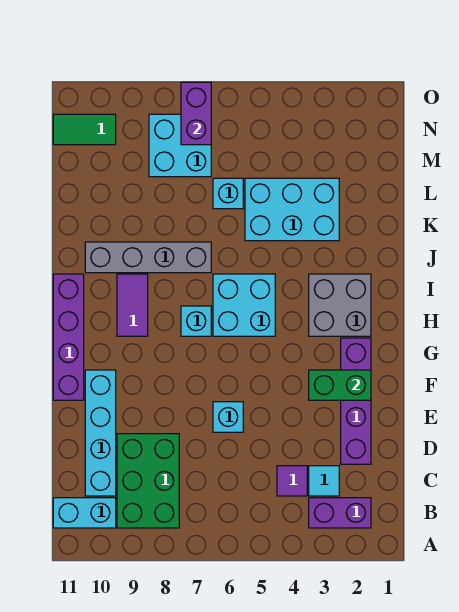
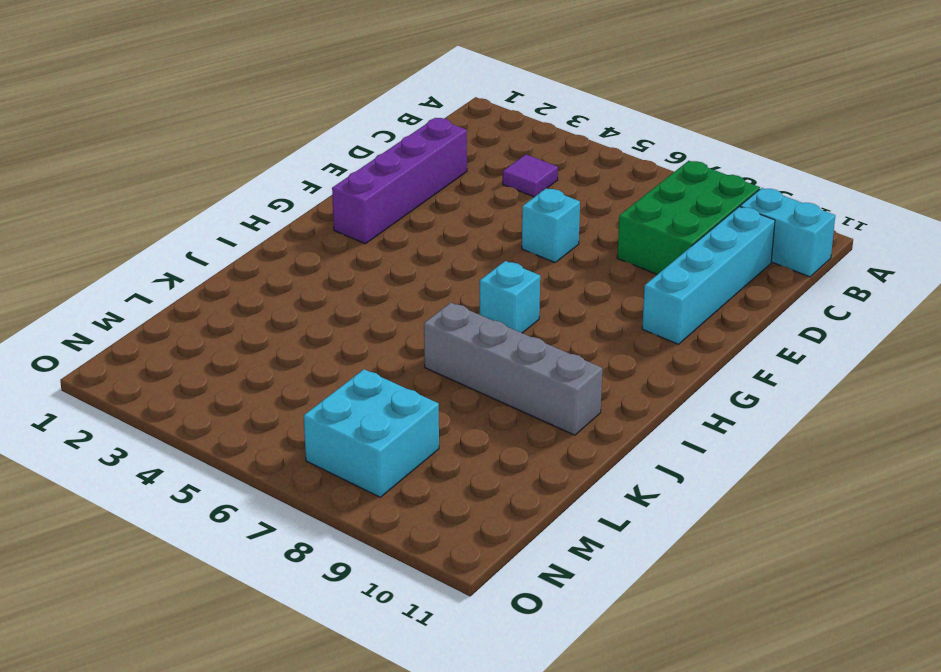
none -> purple brick B2:B3 level 1
none -> cyan tile C3 level 1
none -> purple brick F11:I11 level 1

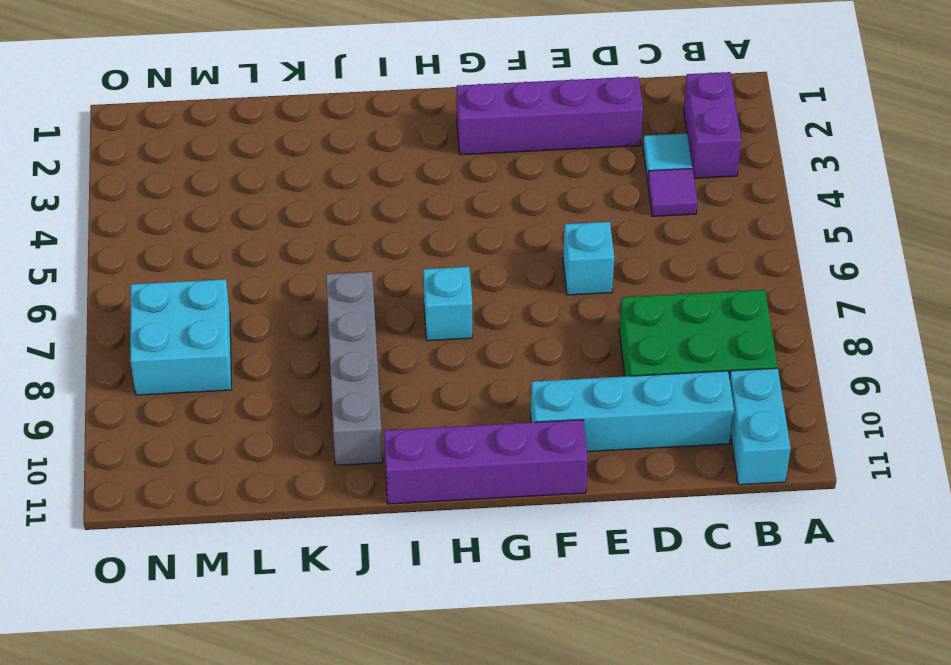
none -> grey brick H2:I3 level 1
none -> cyan brick H5:I6 level 1
none -> purple tile H9:I9 level 1

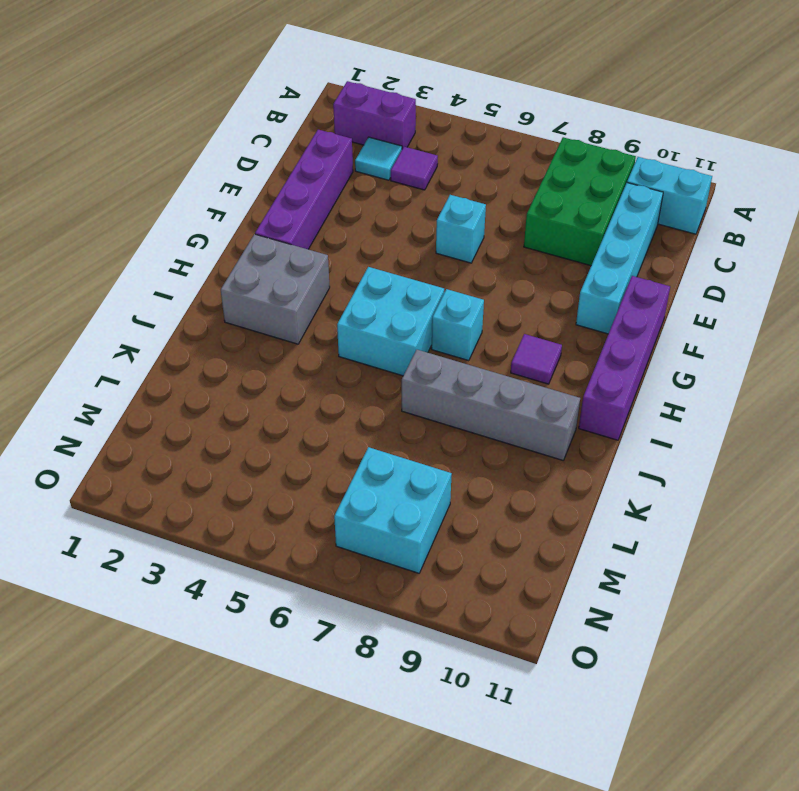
purple tile H9 level 1 -> purple tile H9:I9 level 1
none -> cyan brick K3:L5 level 1
none -> cyan brick L6 level 1
none -> green tile N10:N11 level 1

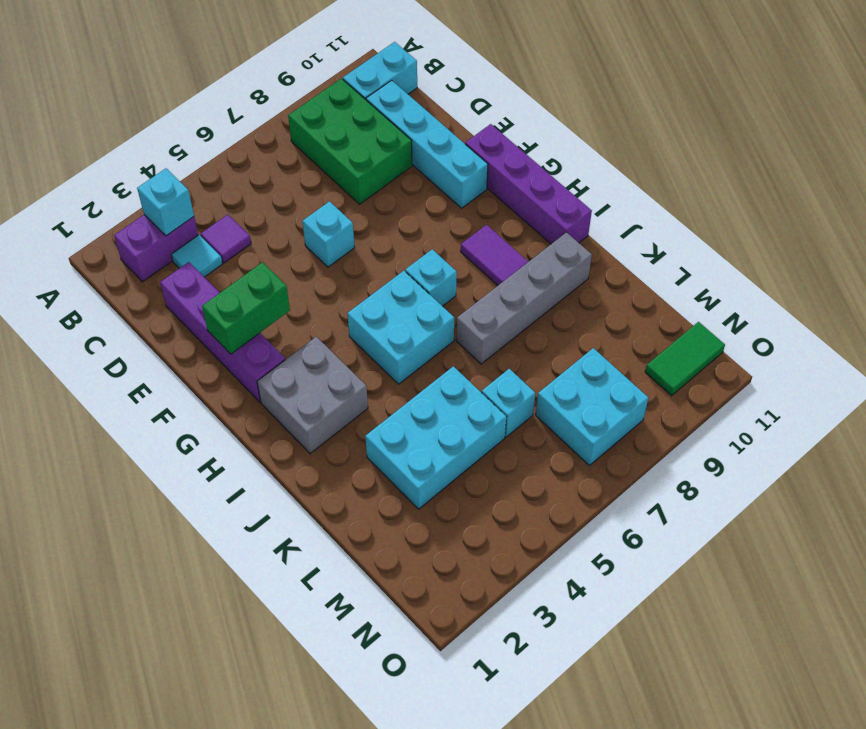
cyan brick B3 level 2 -> none
none -> purple brick N7:O7 level 2

